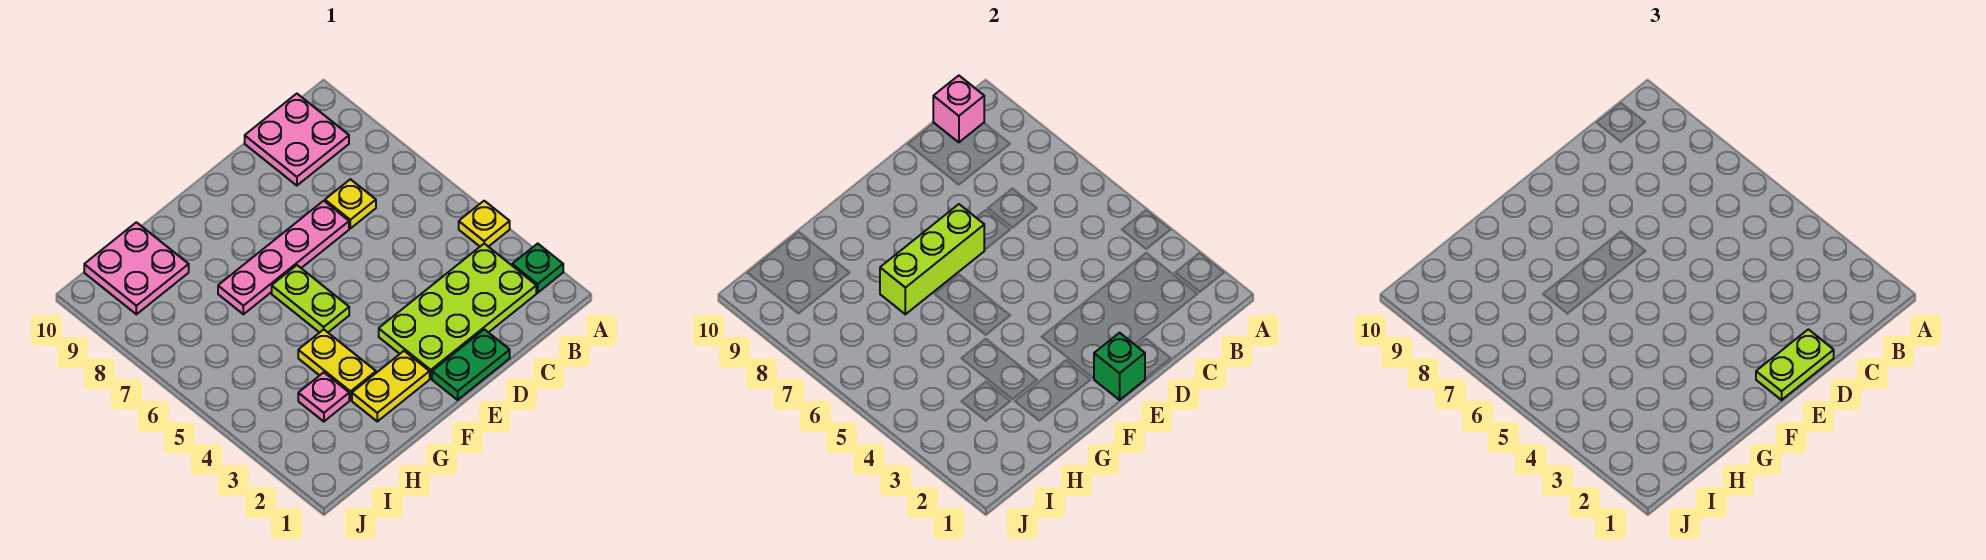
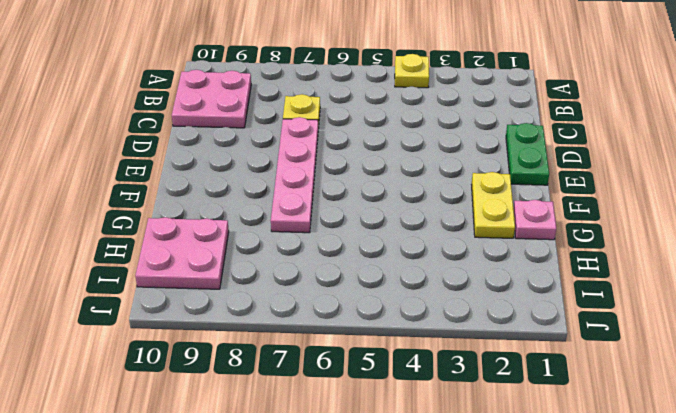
pink plate G1 level 1 -> pink plate H3 level 1
none -> green plate A2 level 1
none -> lime plate B2:E3 level 1
none -> lime plate F5:F6 level 1

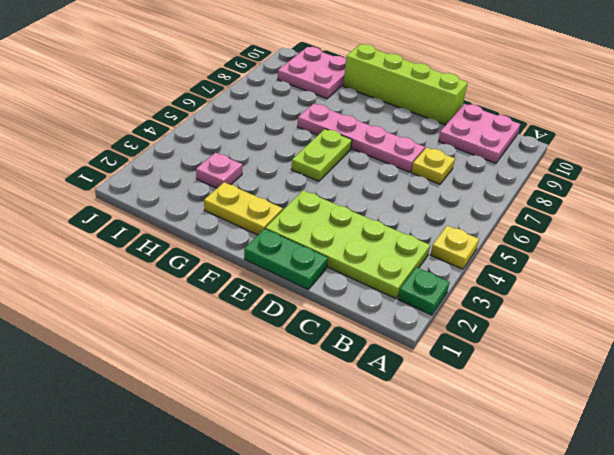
lime brick D10:G10 level 1 -> none
none -> yellow plate G3:G4 level 1
none -> pink brick B10 level 2
none -> green brick E1 level 2

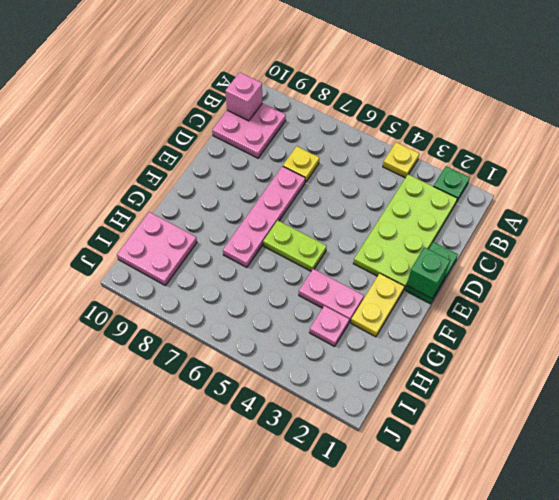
pink plate G3:G4 level 1 -> yellow plate G3:G4 level 1
none -> lime brick E7:G7 level 2
none -> lime plate D1:E1 level 3

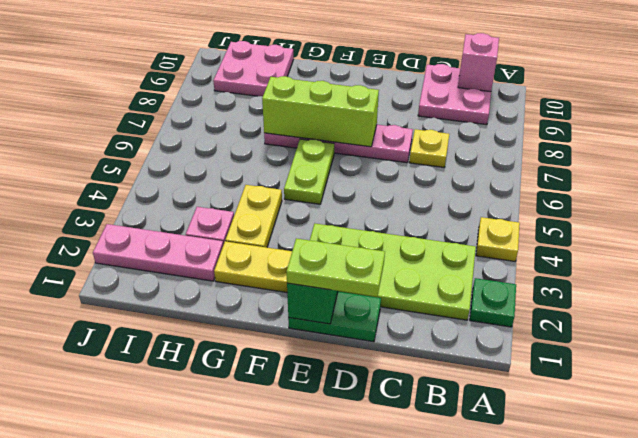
pink plate H2:J2 level 1 -> none

